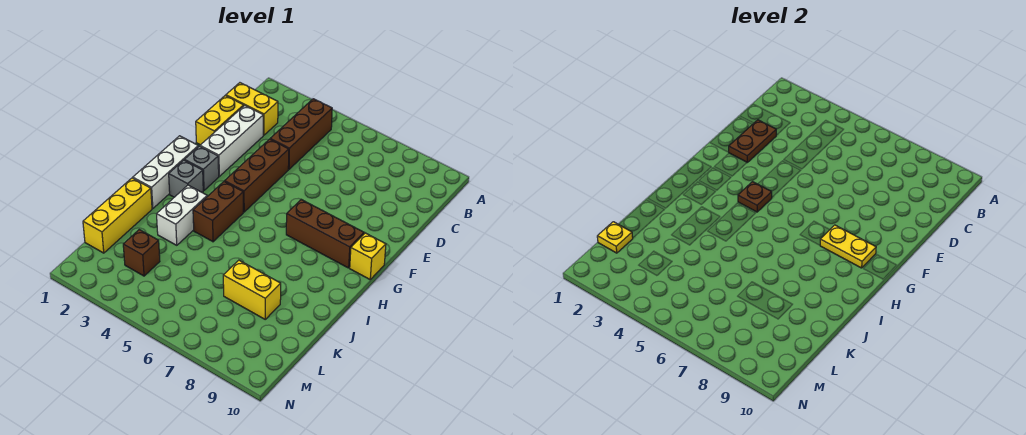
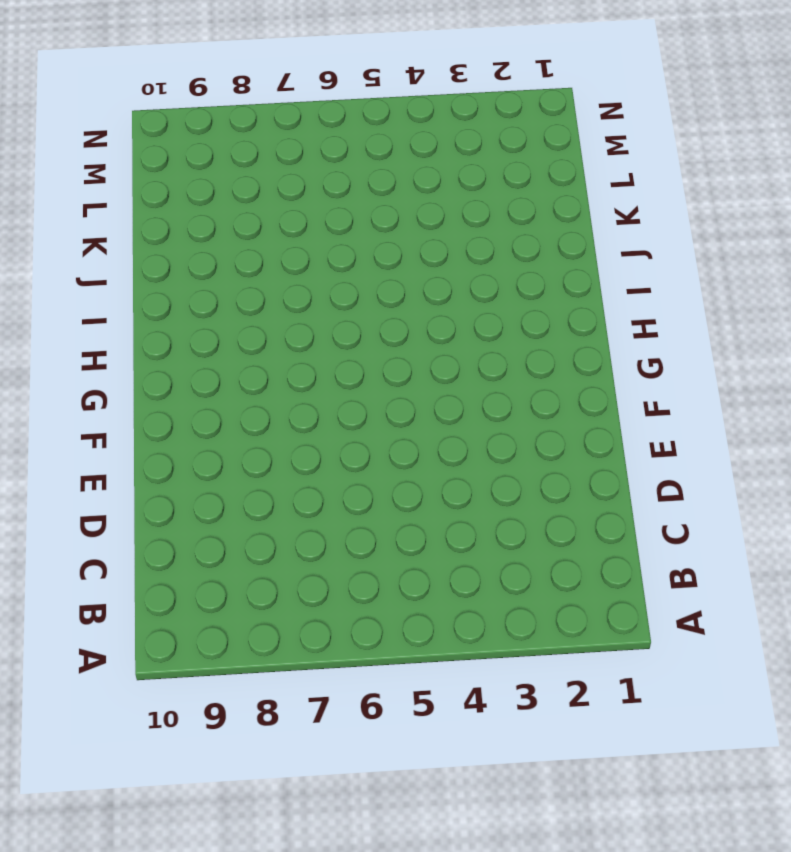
none -> brown brick B4:D4 level 1
none -> yellow brick C1:C2 level 1
none -> yellow brick D1:E1 level 1

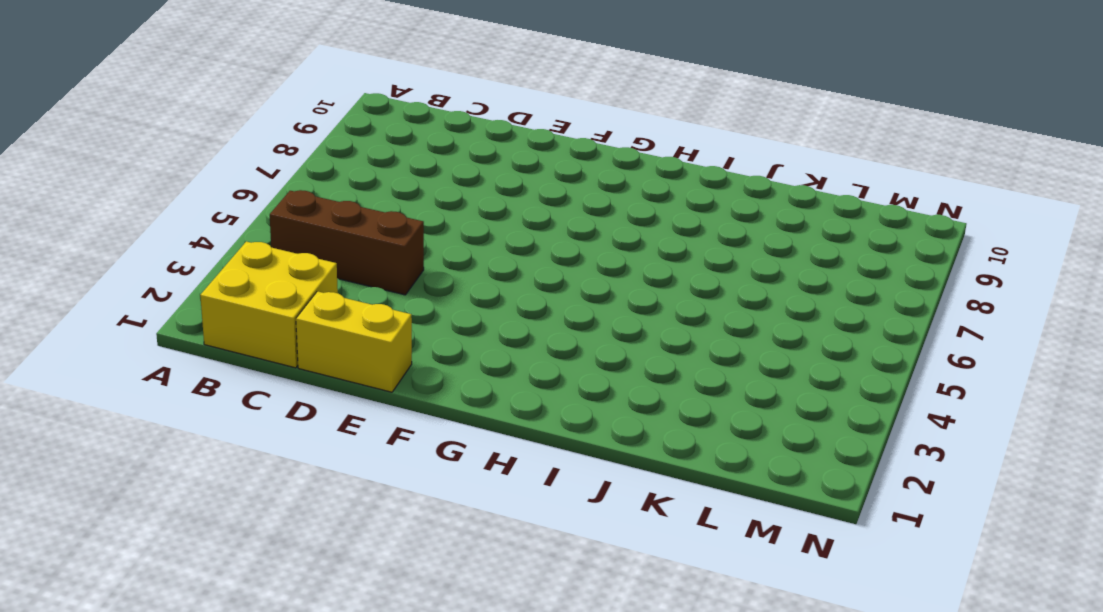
yellow brick B1:C2 level 1 -> yellow brick C1:C2 level 1
none -> white brick D2:F2 level 1
none -> brown brick E4:G4 level 1
none -> white brick G1:I1 level 1

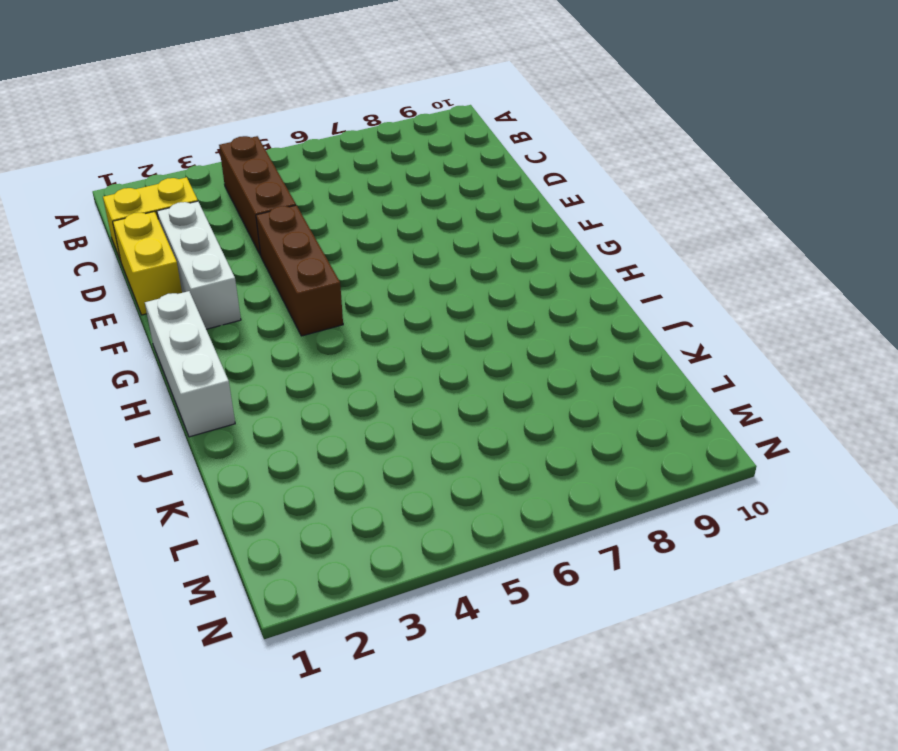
none -> grey brick G2 level 1
none -> brown brick G7:G9 level 1
none -> yellow brick G10 level 1

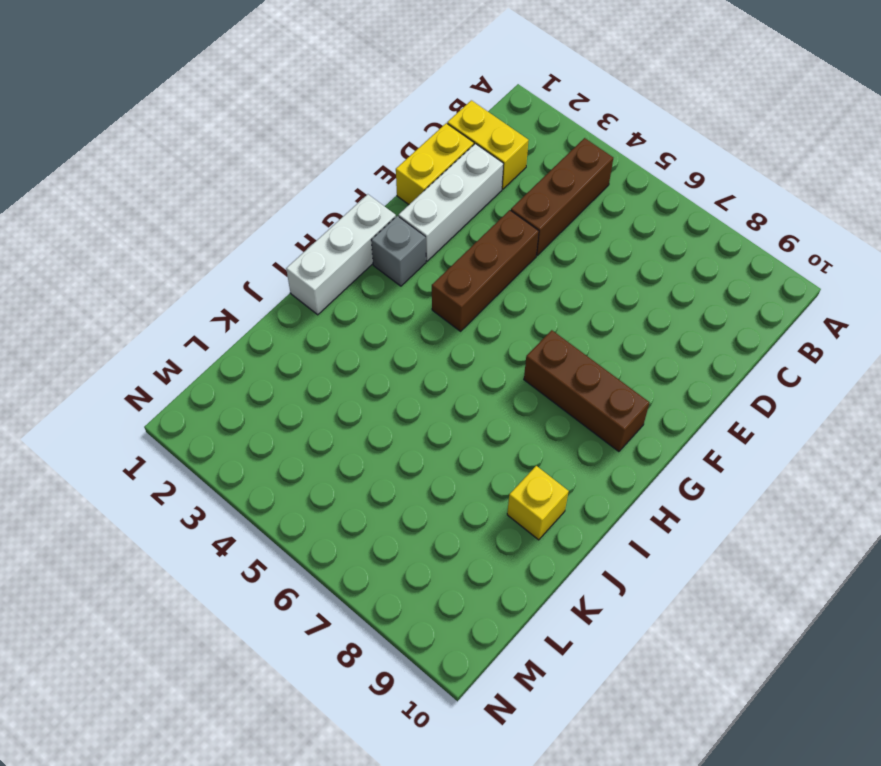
yellow brick J9 level 1 -> yellow brick G10 level 1
none -> grey brick H2 level 1
none -> brown brick H4:I4 level 1
none -> white brick I3:J3 level 1

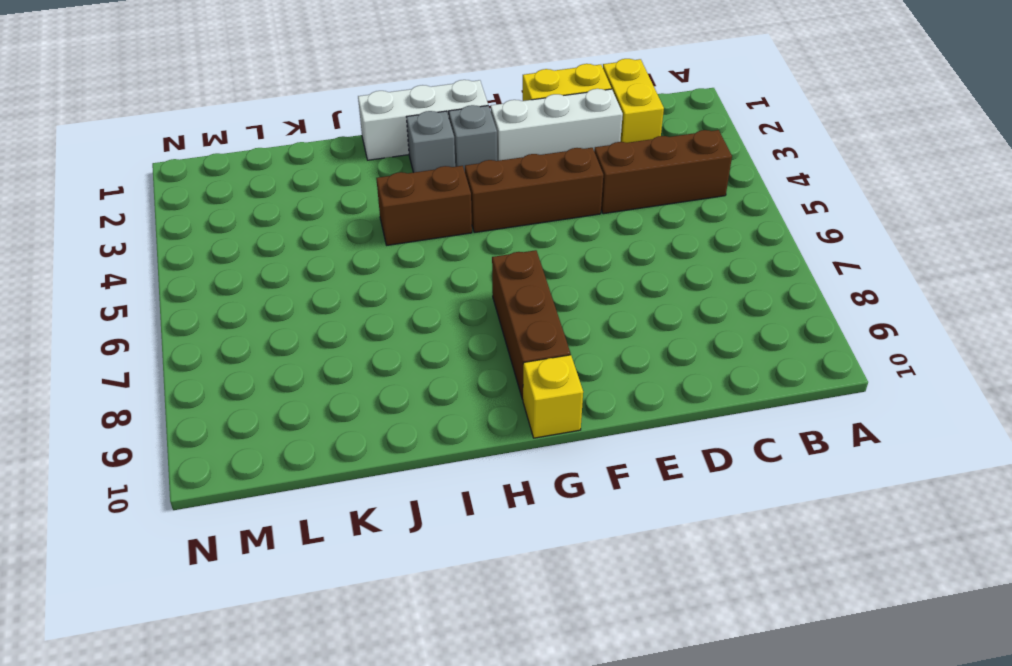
none -> white brick I3:J3 level 1
none -> yellow brick J1:L1 level 1
none -> yellow brick K7:K8 level 1

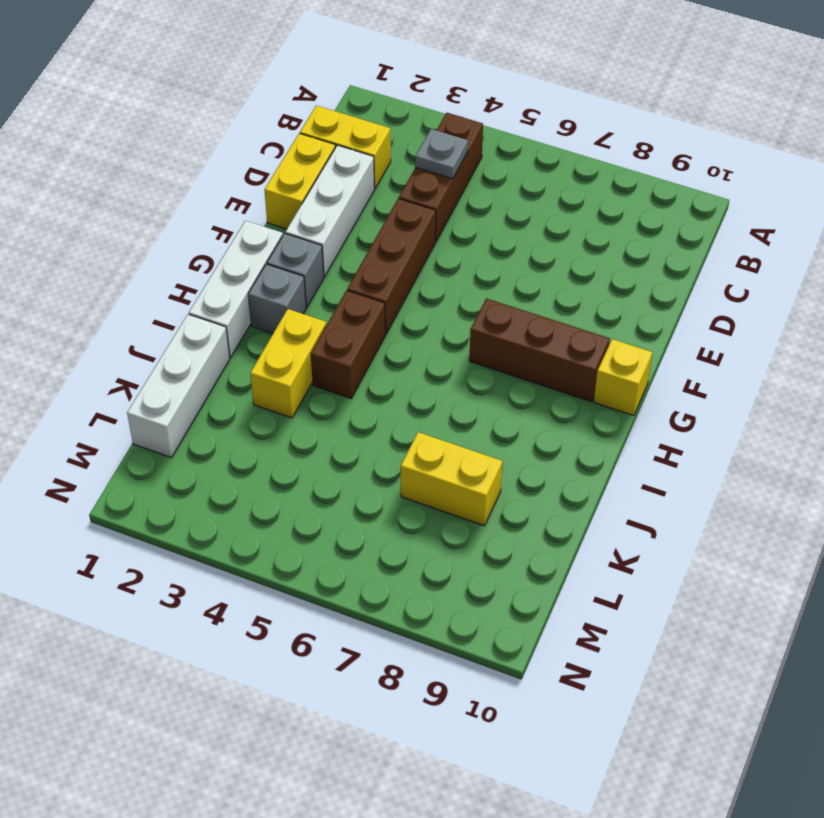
grey plate C4 level 2 -> none
yellow brick I3:J3 level 1 -> white brick I3:J3 level 1
white brick J1:L1 level 1 -> yellow brick J1:L1 level 1
none -> brown brick L3 level 1
none -> brown plate D2:E2 level 2
none -> brown plate G4 level 2

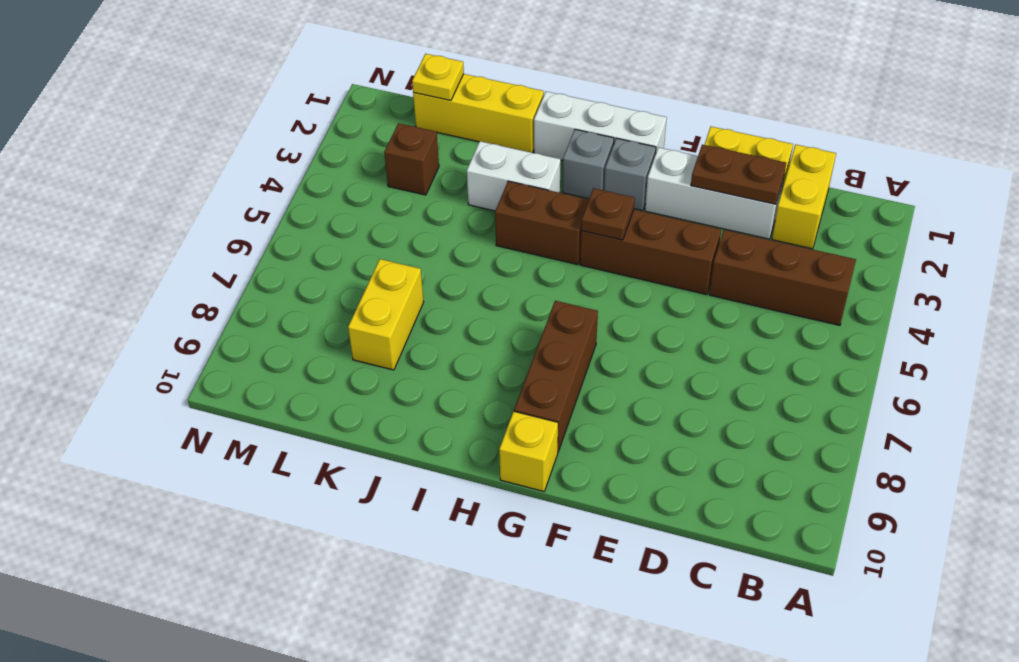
none -> yellow plate G8:G9 level 2

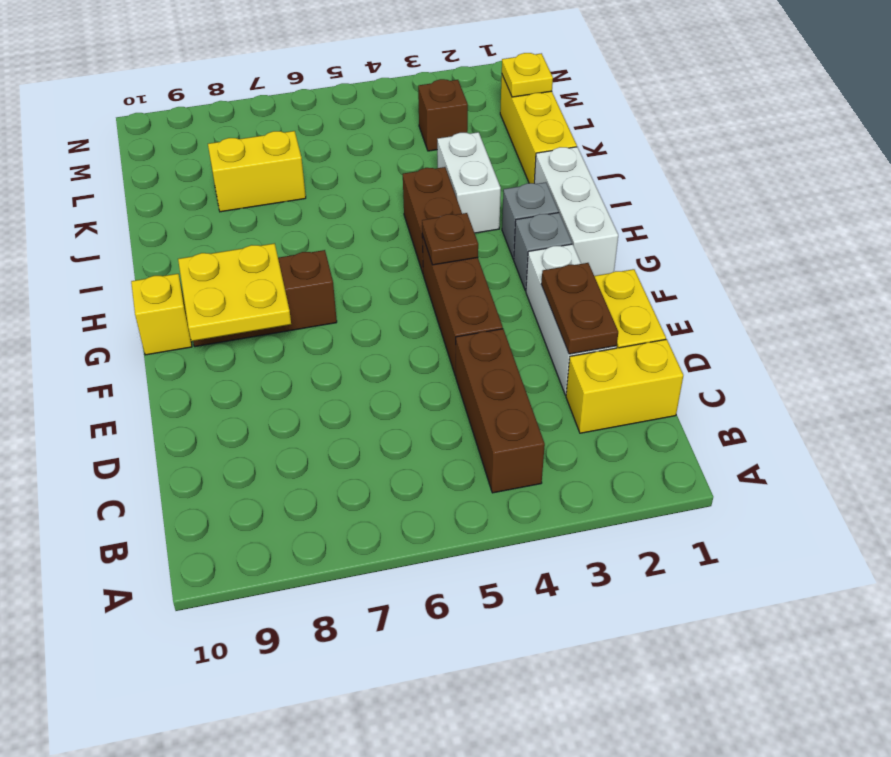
yellow plate F8:G9 level 2 -> yellow plate G8:G9 level 2

